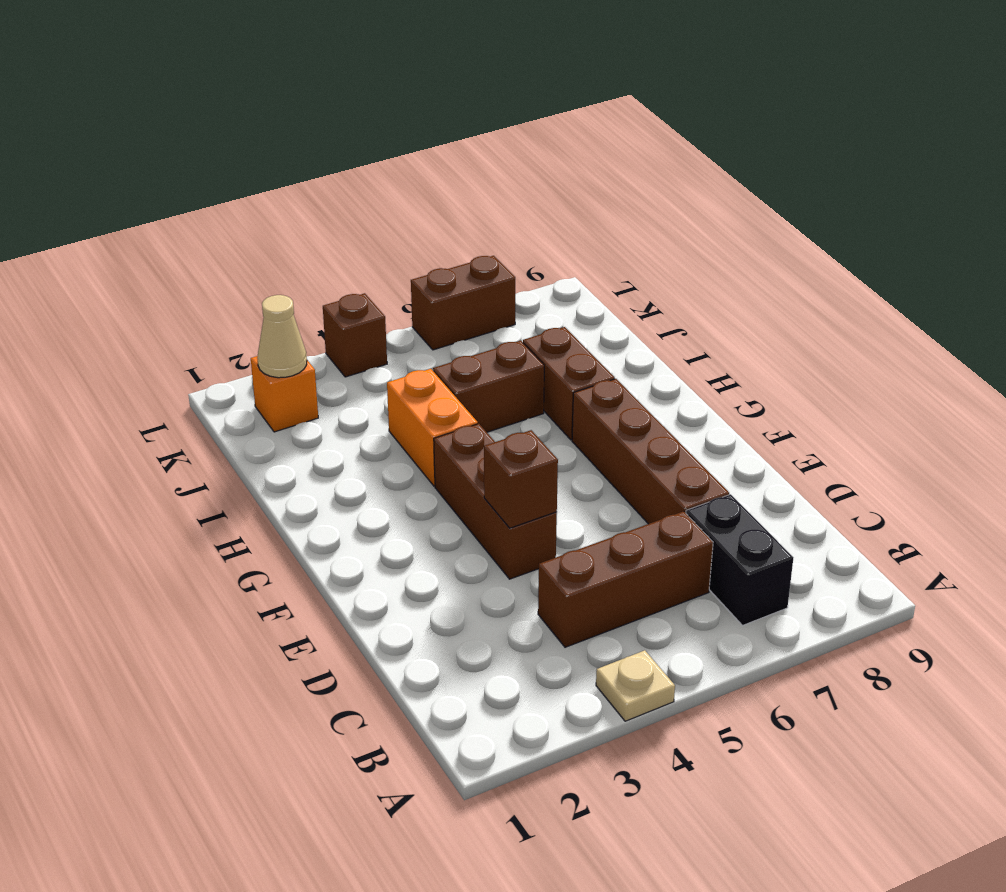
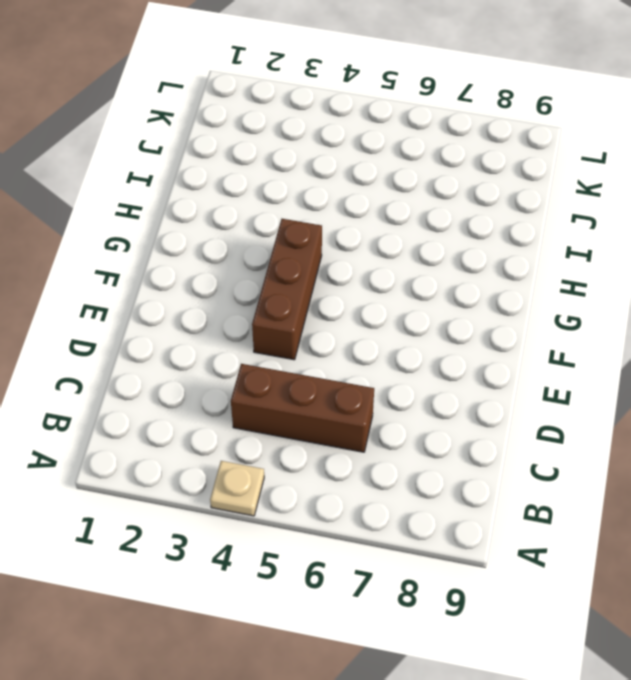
none -> black brick B7:C7 level 1
none -> brown brick D7:G7 level 1
none -> orange brick H4:I4 level 1

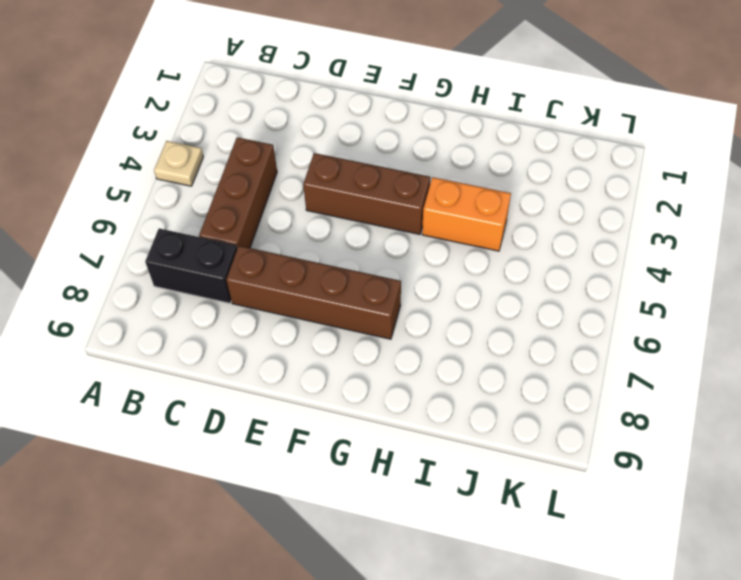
none -> brown brick H7:I7 level 1
none -> brown brick I5:I6 level 1
none -> orange brick K2 level 1

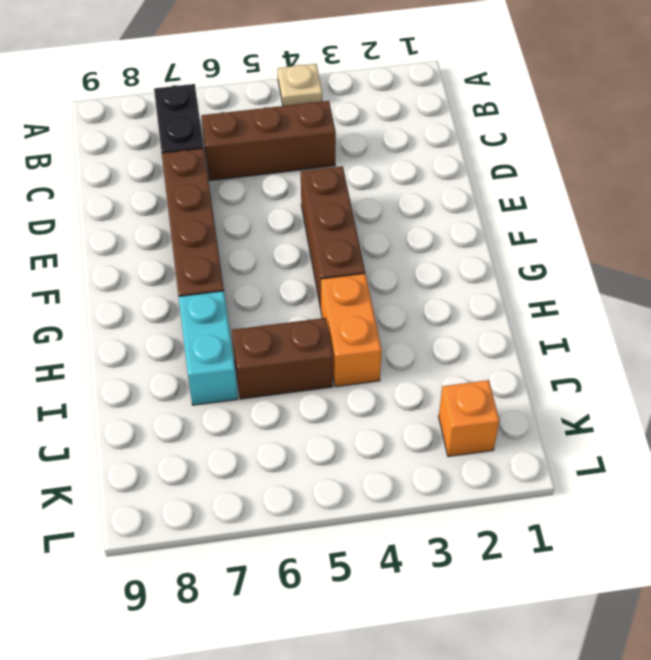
cyan brick H7:I7 level 1 -> brown brick H7:I7 level 1
none -> brown brick L4 level 1
none -> brown brick L6:L7 level 1
none -> brown brick E4 level 2

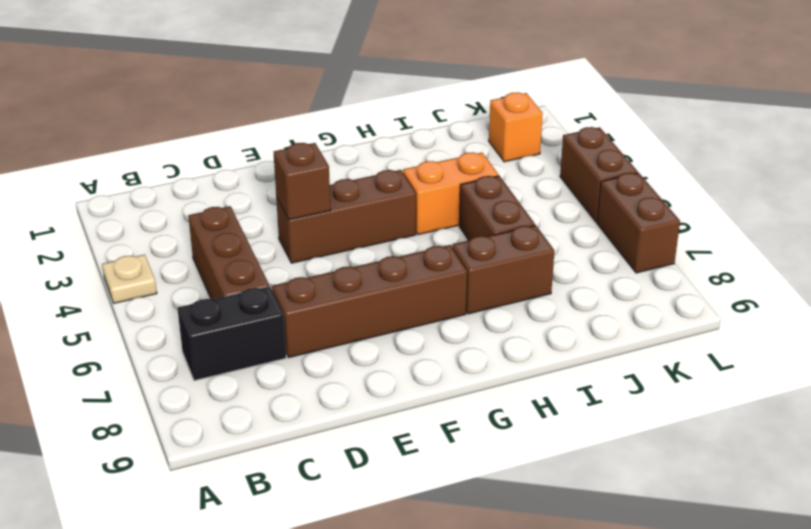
brown brick L4:L5 level 1 -> brown brick L4 level 1
none -> tan cone K2 level 2

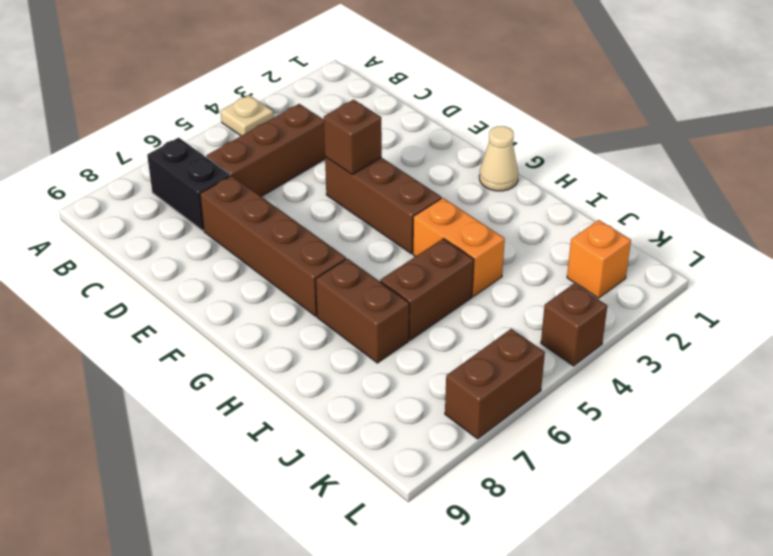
tan cone G1 level 1 -> tan cone K2 level 2

